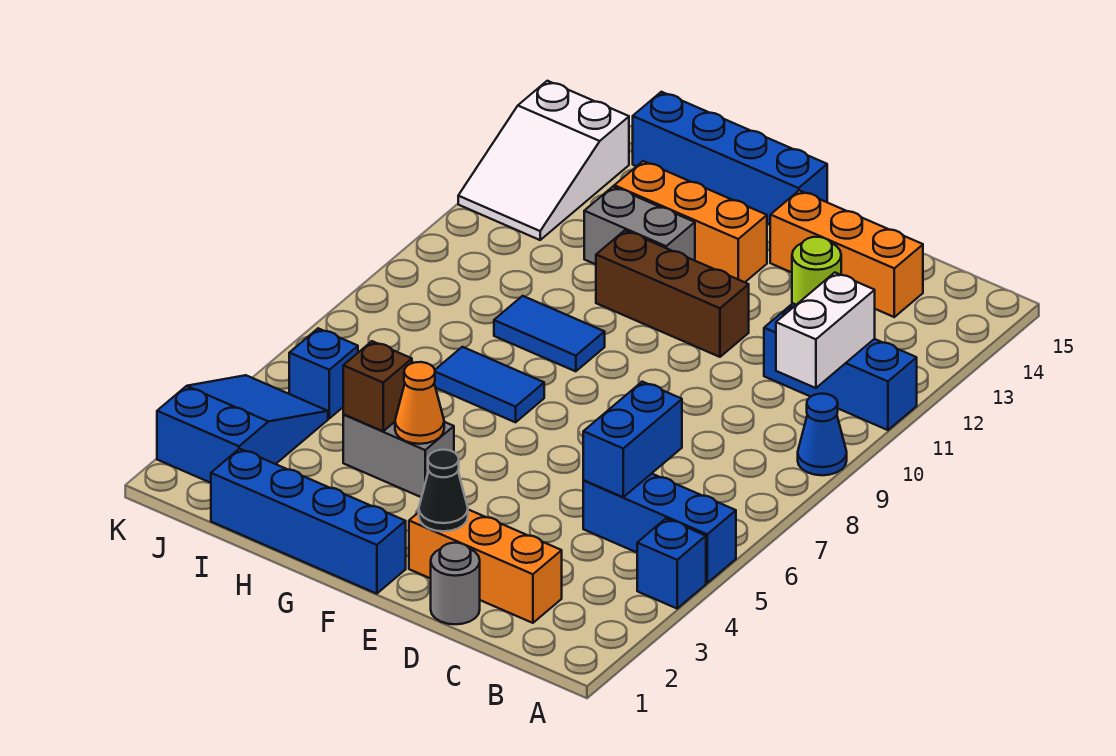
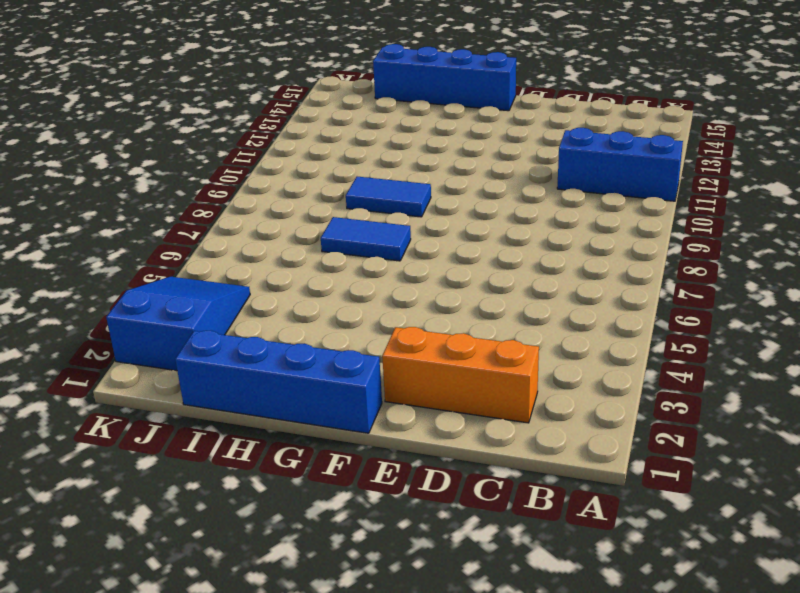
none -> blue brick A4 level 1
none -> blue brick A5:C5 level 1
none -> blue cone A9 level 1

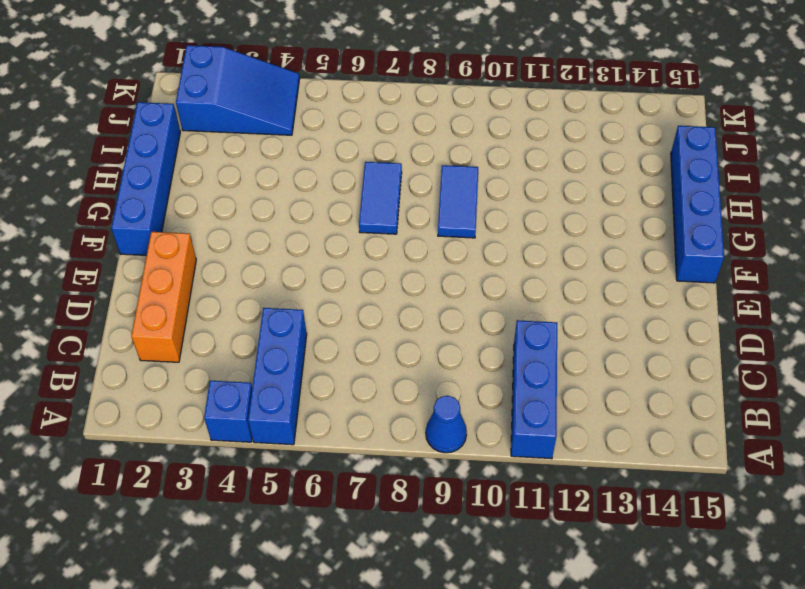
none -> orange brick C14:E14 level 1
none -> grey round brick D1 level 1
none -> lime round brick D13 level 1

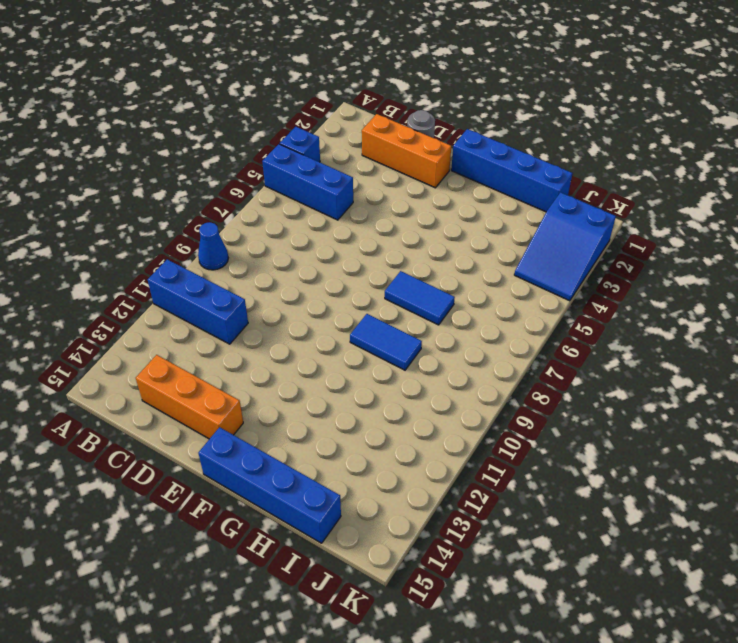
none -> lime round brick D13 level 1
none -> brown brick E11:G11 level 1
none -> orange brick F13:H13 level 1

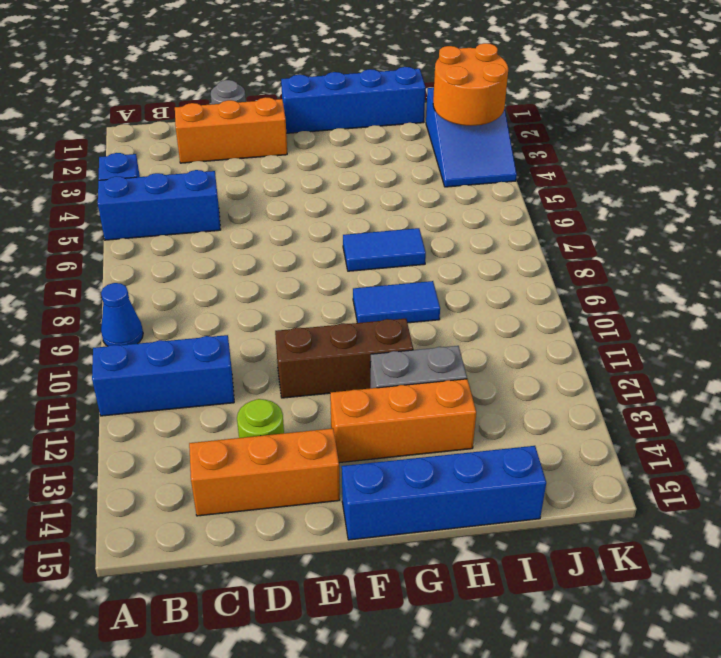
orange round brick J2:K3 level 2 -> none
none -> grey brick G4:H4 level 1
none -> blue brick J5 level 1
none -> white slope J12:K14 level 1 top 14

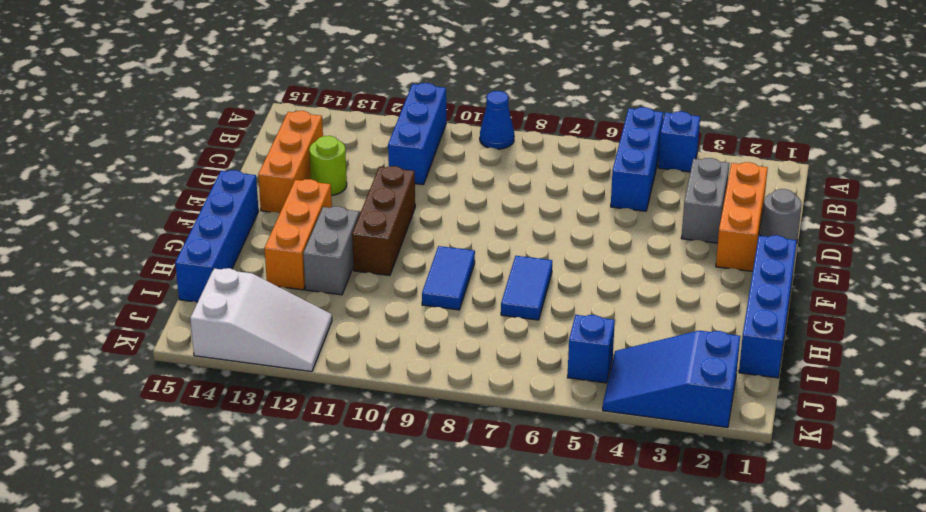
grey brick C3:D3 level 1 -> grey brick G4:H4 level 1
none -> white brick B10:B11 level 2
none -> blue brick C5:C6 level 2
none -> black cone E2 level 2

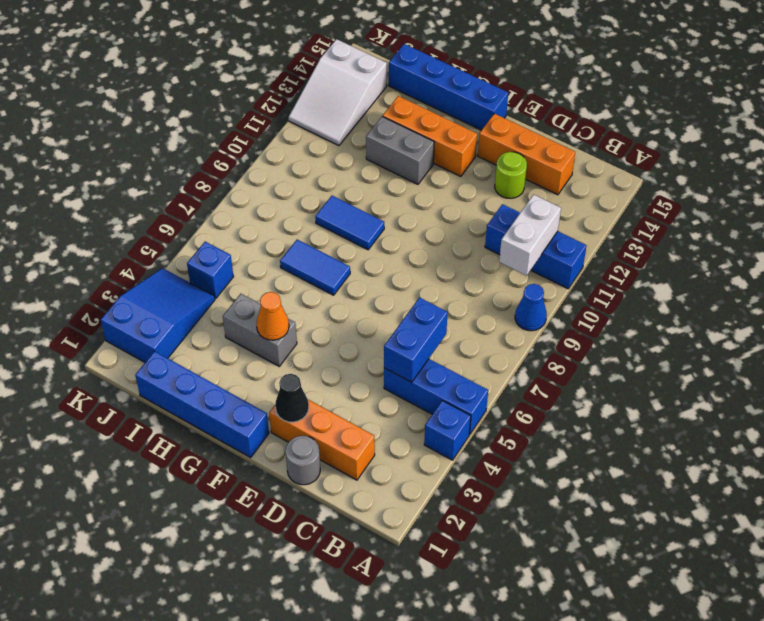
none -> brown brick E11:G11 level 1
none -> brown brick H4 level 2

